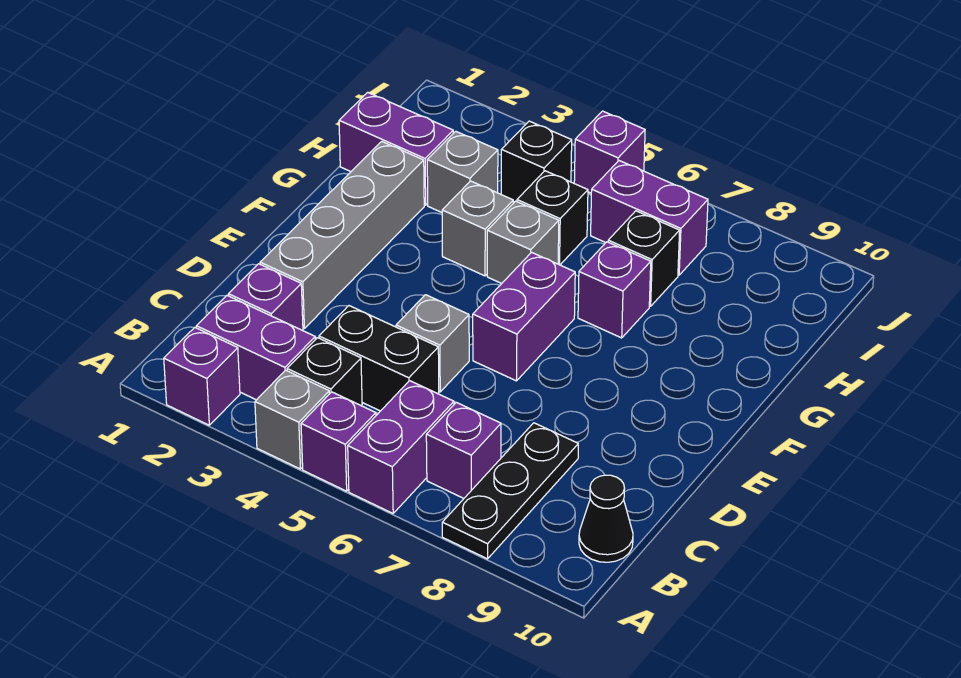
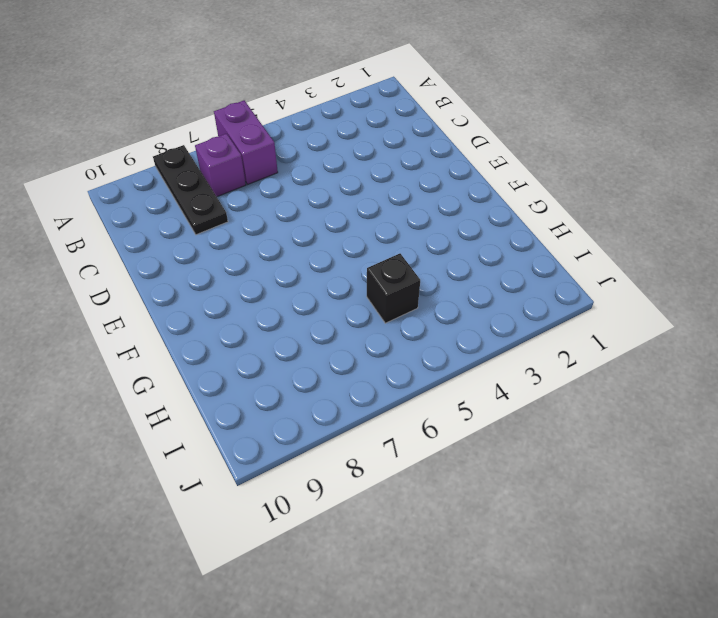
none -> purple brick A2 level 1
none -> grey brick A4 level 1
none -> purple brick A5 level 1

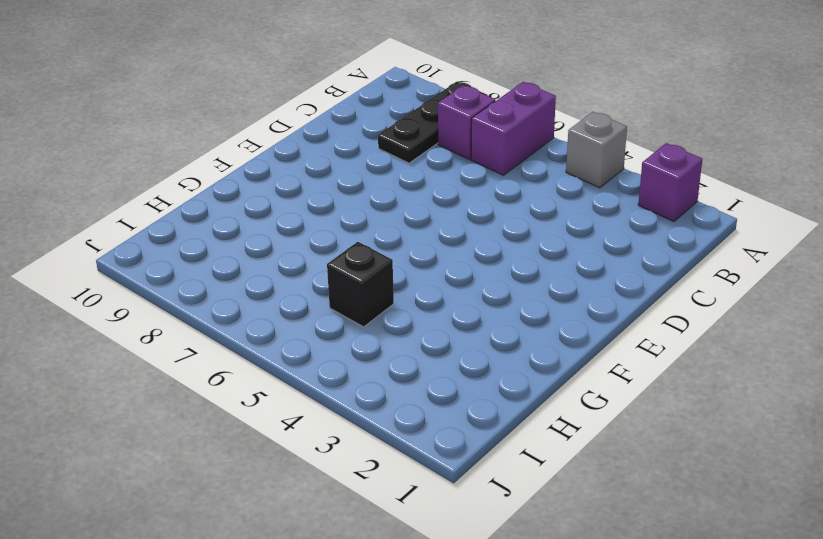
none -> purple brick A5 level 1
none -> purple brick B2:B3 level 1
none -> black brick B4 level 1

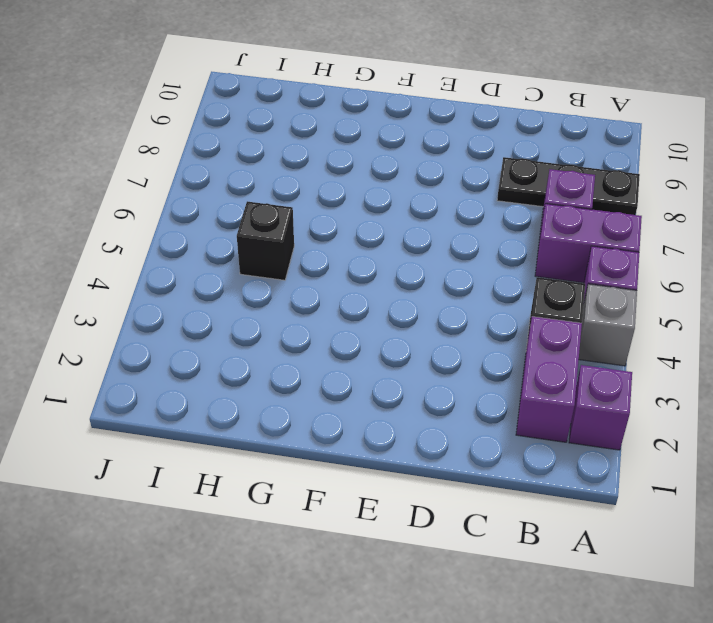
none -> black cone B10 level 1
none -> purple brick C2 level 1
none -> black brick C4:C5 level 1

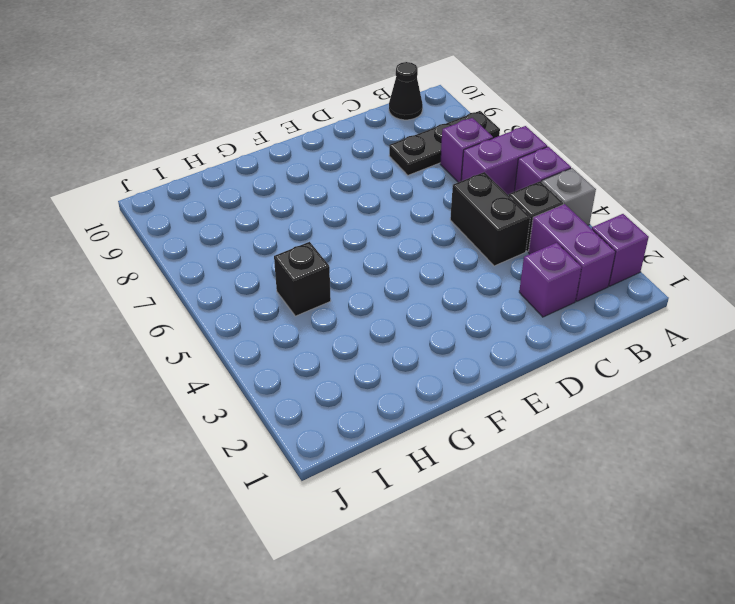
none -> grey brick D2:G2 level 1
none -> grey brick D5 level 1
none -> purple brick E6:F6 level 1

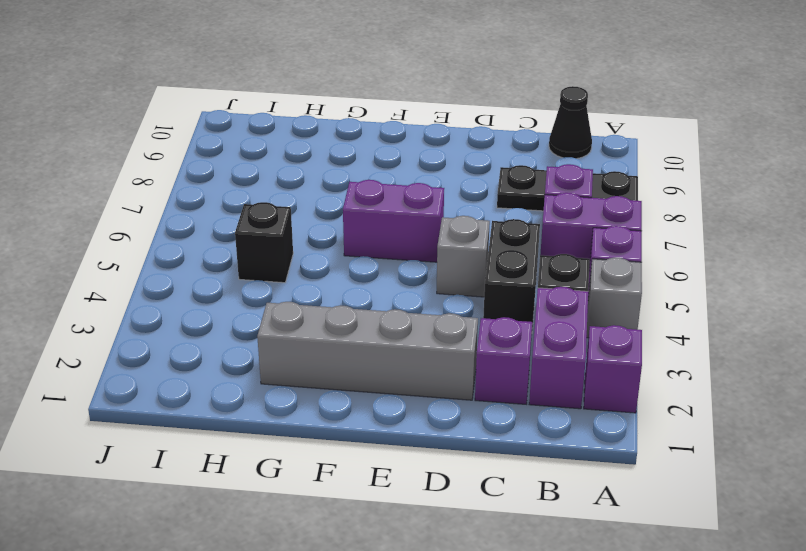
none -> grey brick G4 level 1
none -> grey brick G5 level 1
none -> purple brick G7 level 1

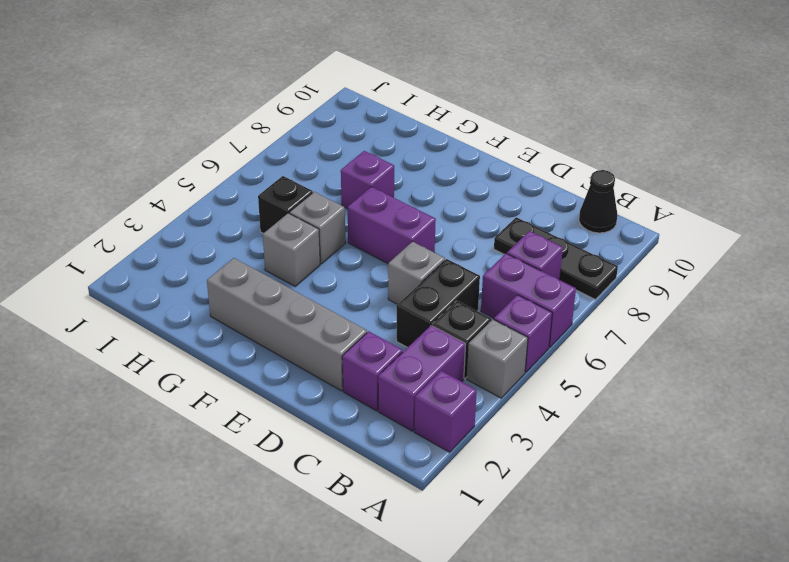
none -> purple brick H1:H2 level 1
none -> grey brick H3 level 1
none -> black brick H7 level 1

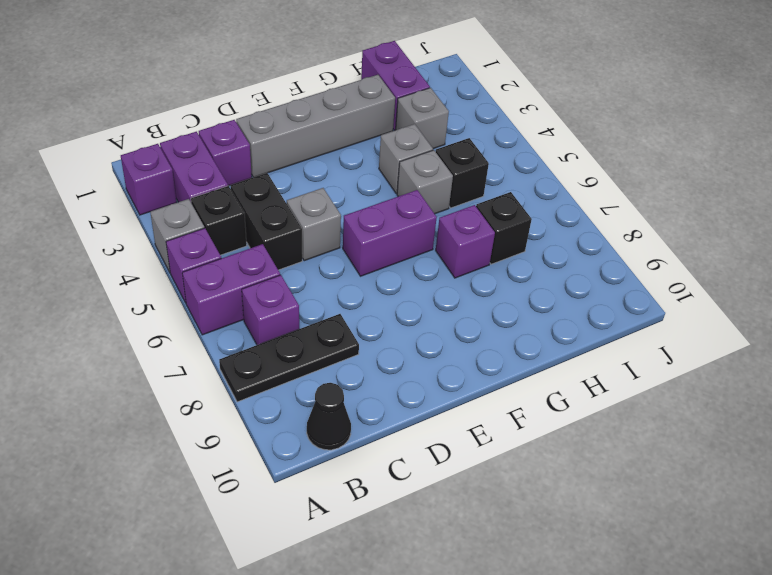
none -> black brick I4 level 1
none -> purple brick I6:I7 level 1
none -> purple brick J5 level 1

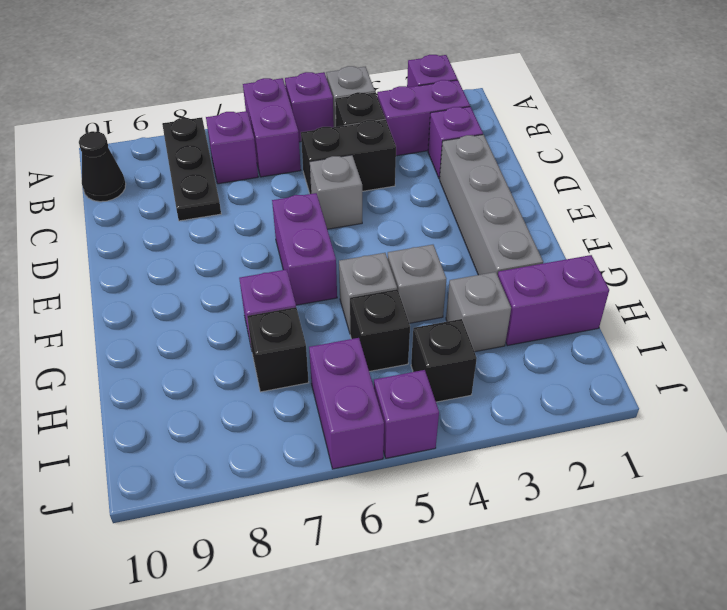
purple brick I6:J6 level 1 -> purple brick I6:I7 level 1

